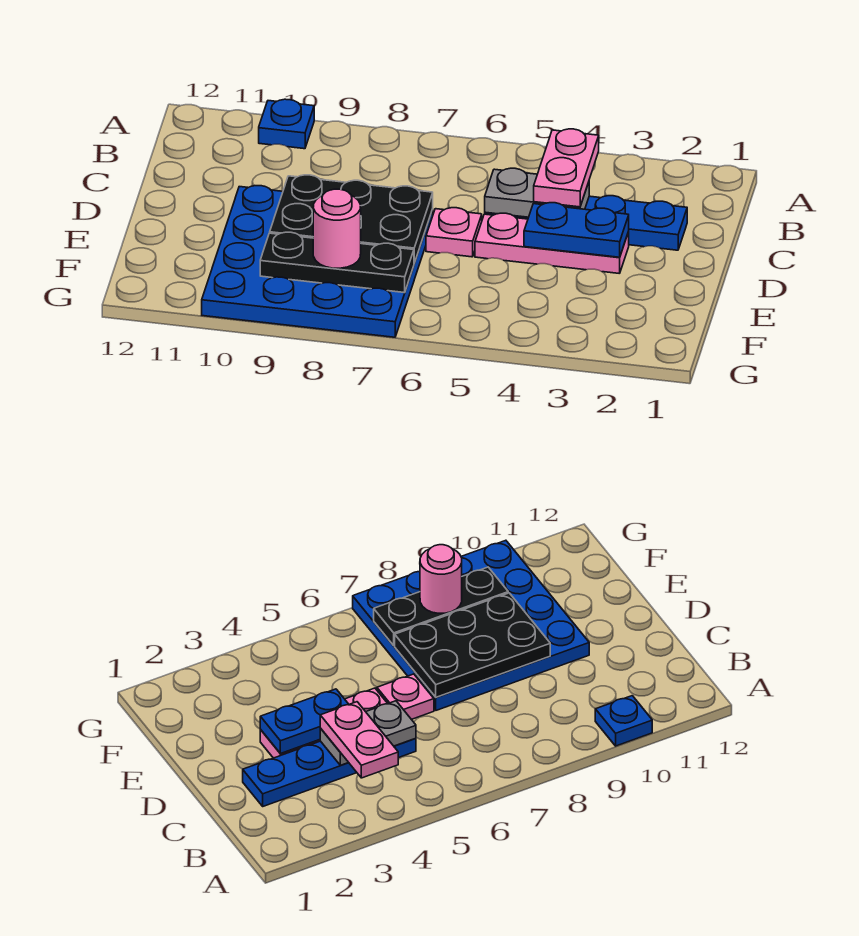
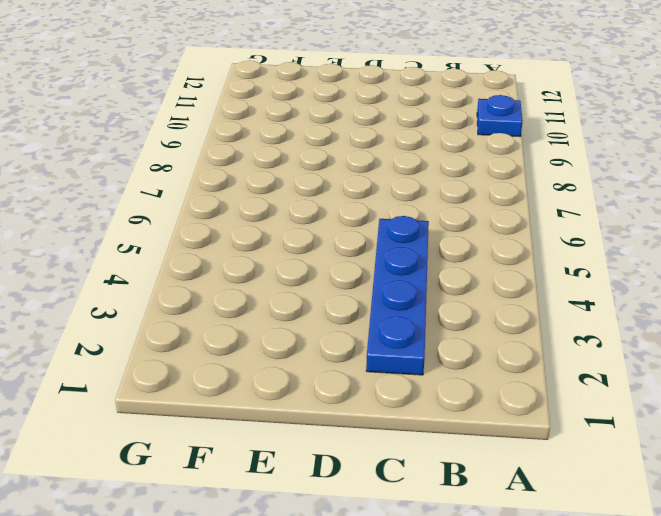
none -> pink plate D3:D5 level 1
none -> pink plate D6 level 1

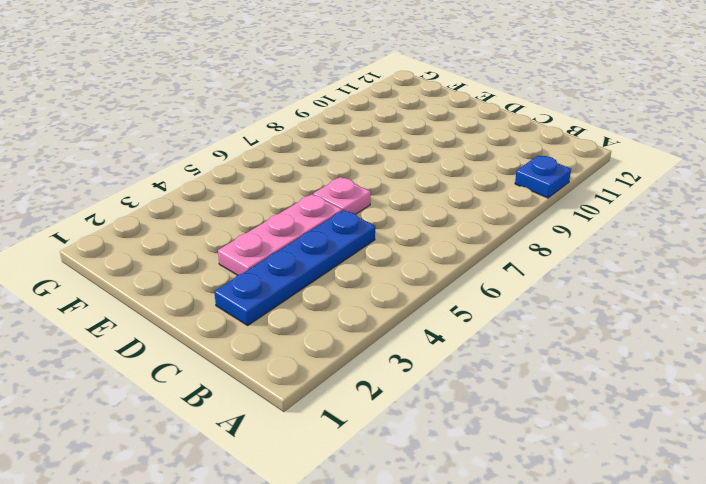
none -> blue plate D7:G10 level 1
none -> grey plate C4:C5 level 2

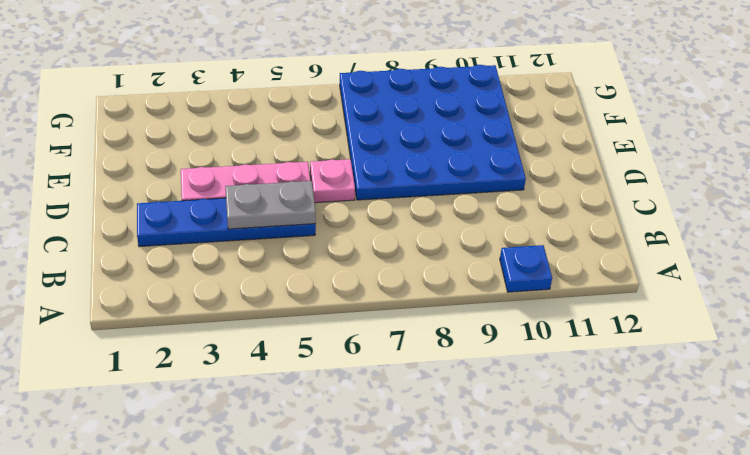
none -> blue plate D3:D4 level 2
none -> black plate D7:E9 level 2

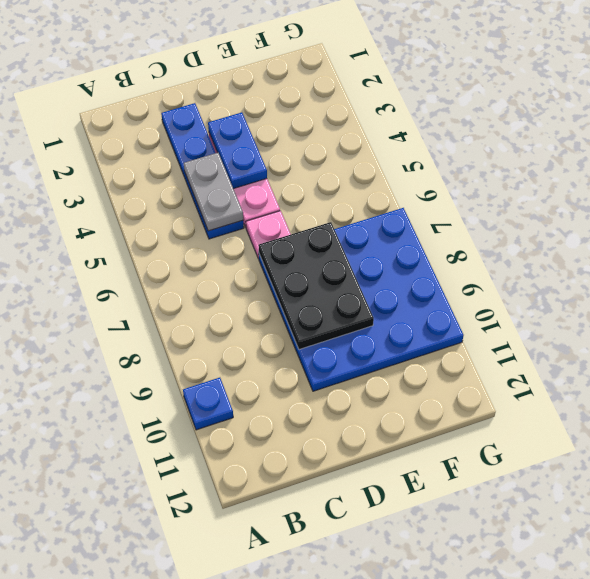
none -> black plate F7:F9 level 2
none -> pink plate B4:C4 level 3

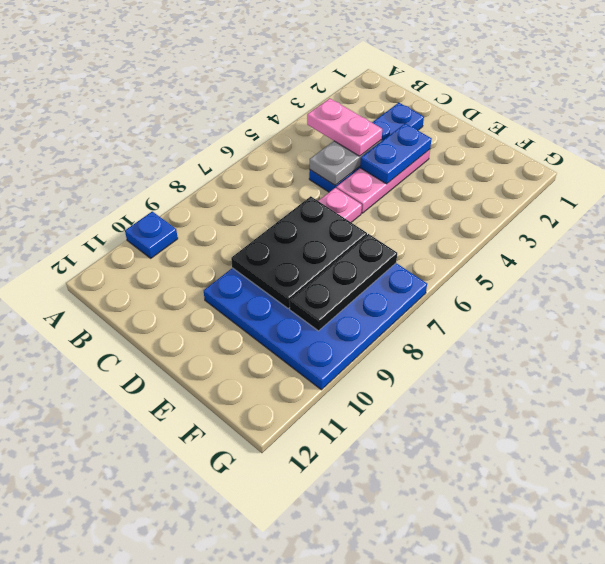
none -> pink round brick F8 level 3

